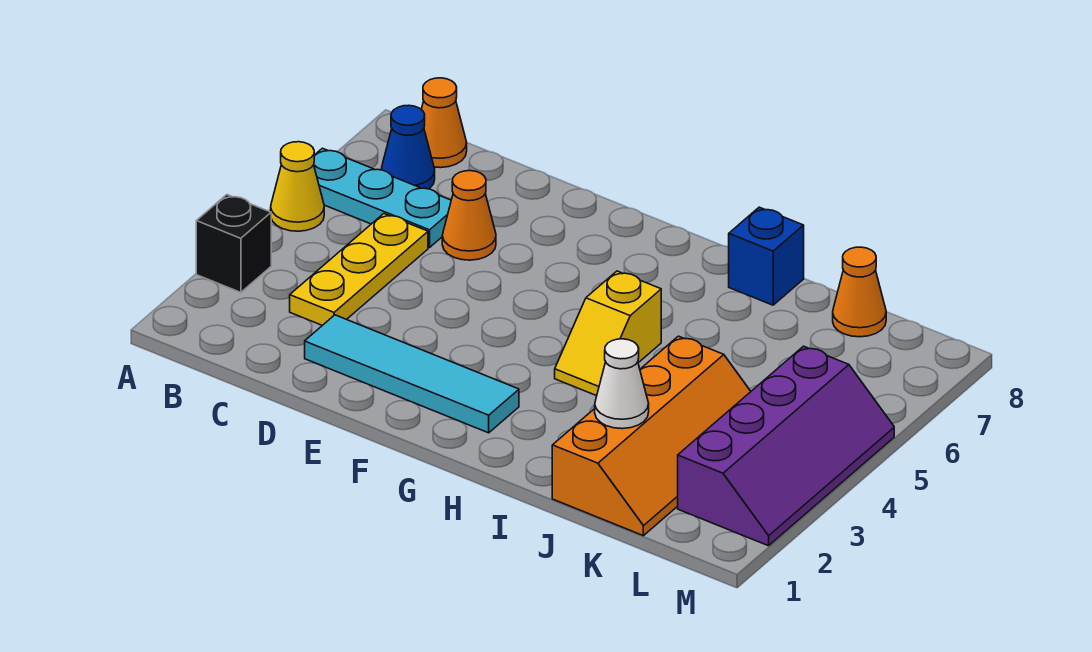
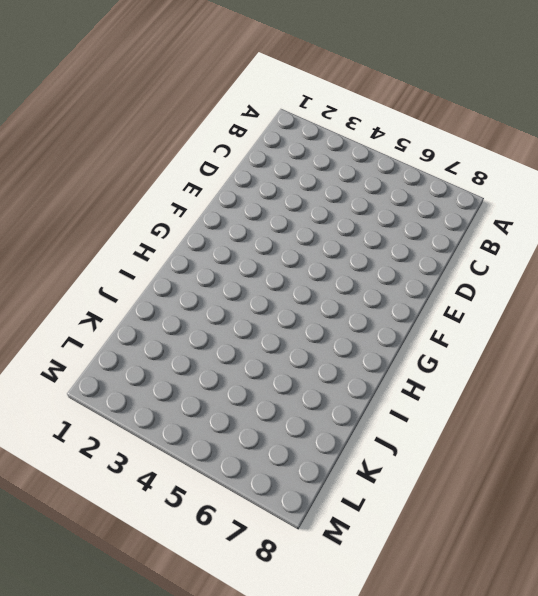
none -> black brick A3 level 1
none -> yellow cone A5 level 1
none -> cyan plate A6:C6 level 1

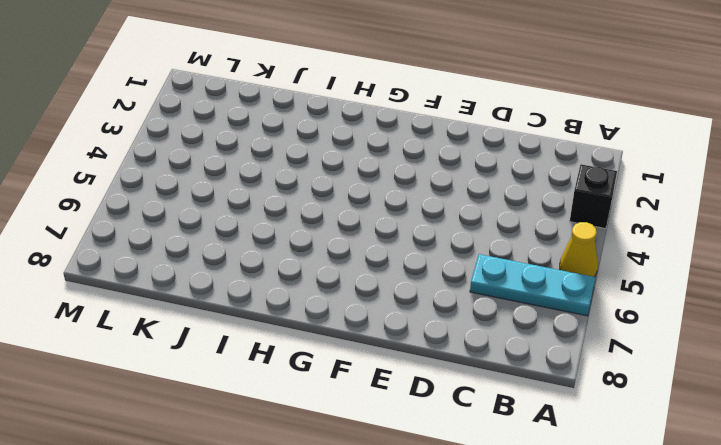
none -> blue cone B7 level 1
none -> orange cone B8 level 1
none -> yellow plate C3:C5 level 1

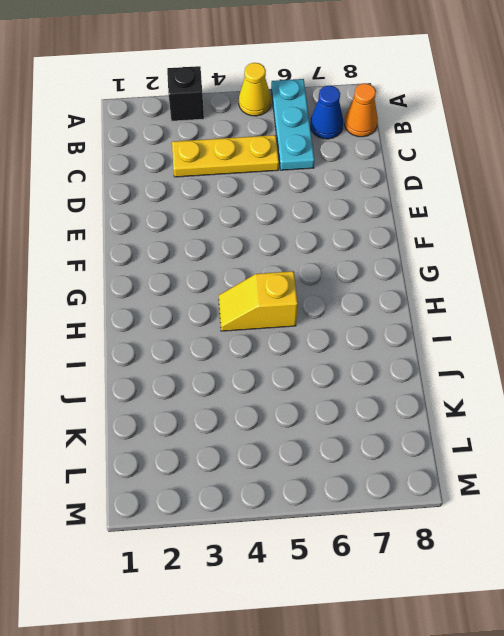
none -> cyan tile D2:G2 level 1
none -> orange cone D6 level 1
none -> blue brick I8 level 1

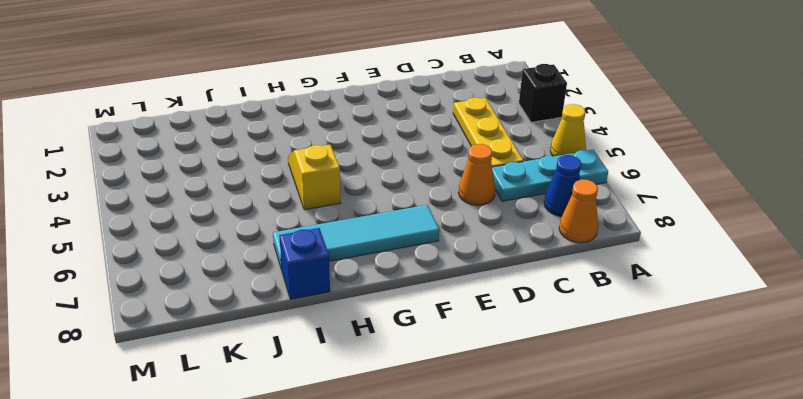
cyan tile F7:I7 level 1 -> cyan tile D2:G2 level 1
none -> orange slope J1:K4 level 1 top J
none -> orange cone K8 level 1
none -> purple slope L2:M5 level 1 top L

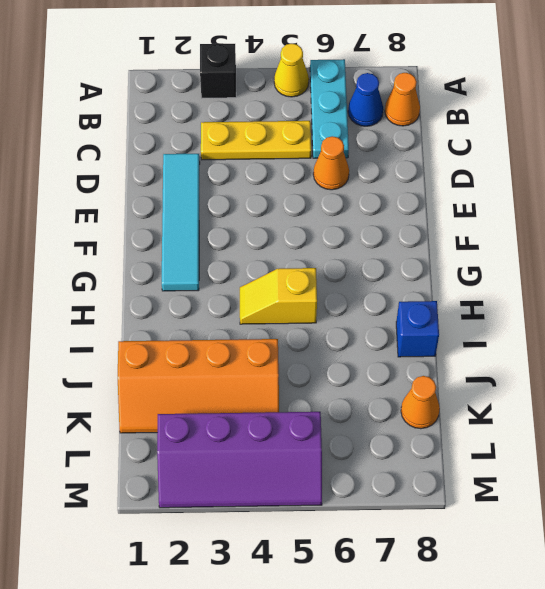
none -> white cone J2 level 2

